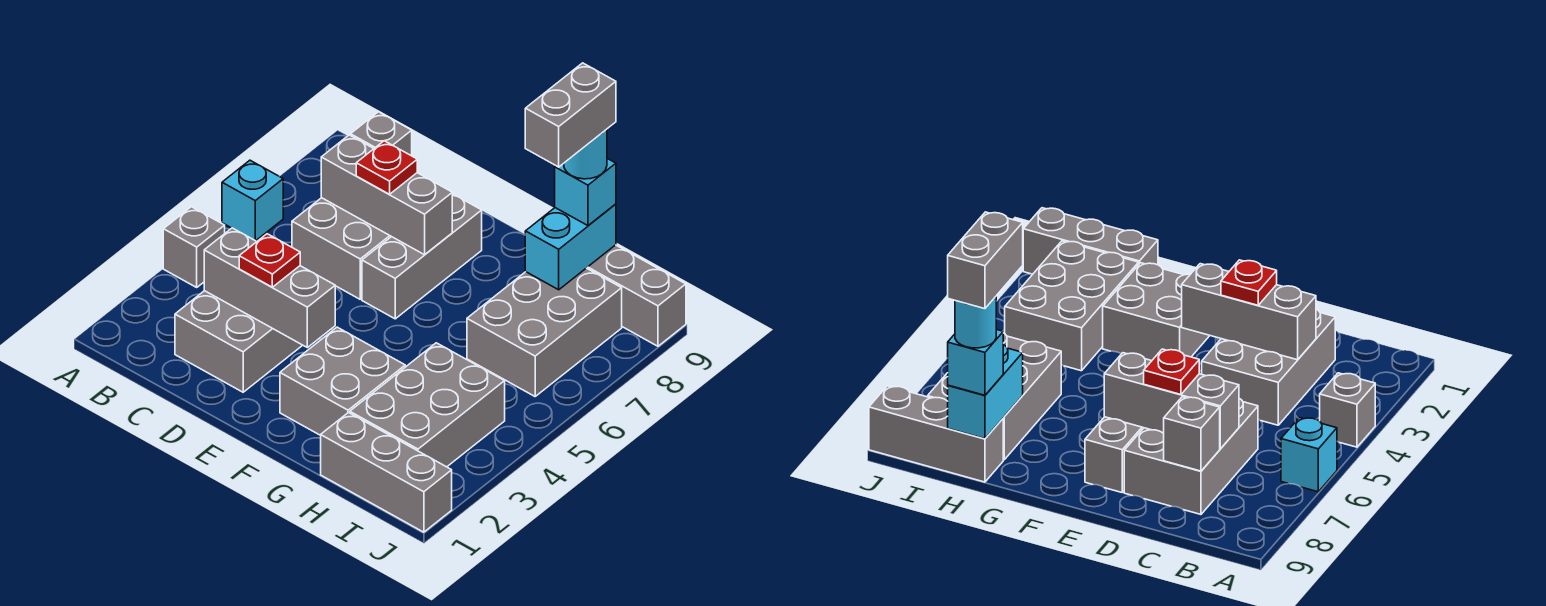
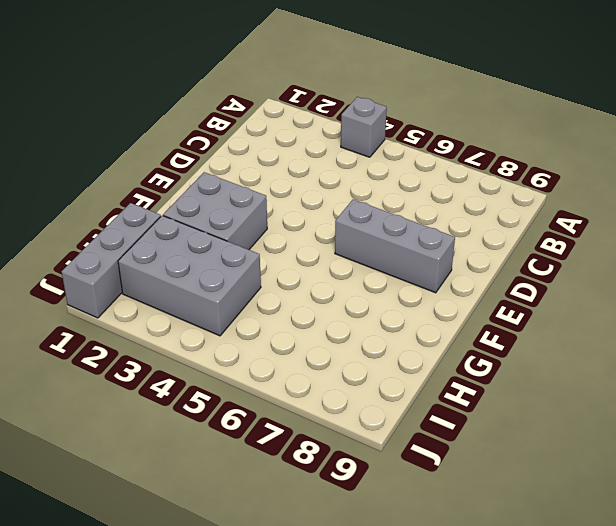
none -> cyan brick A6 level 1
none -> grey brick C2:D4 level 1
none -> grey brick C6:D8 level 1

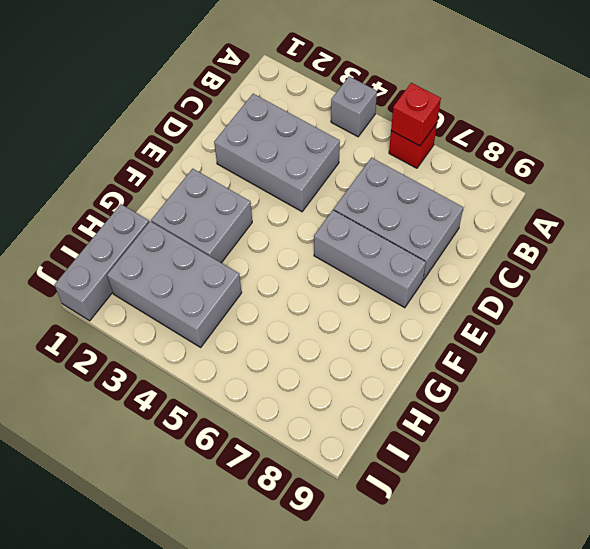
red brick A6 level 1 -> cyan brick A6 level 1
red brick A6 level 2 -> none
none -> grey brick H6:I8 level 1
none -> grey brick H9:J9 level 1
none -> grey brick C3:E3 level 2

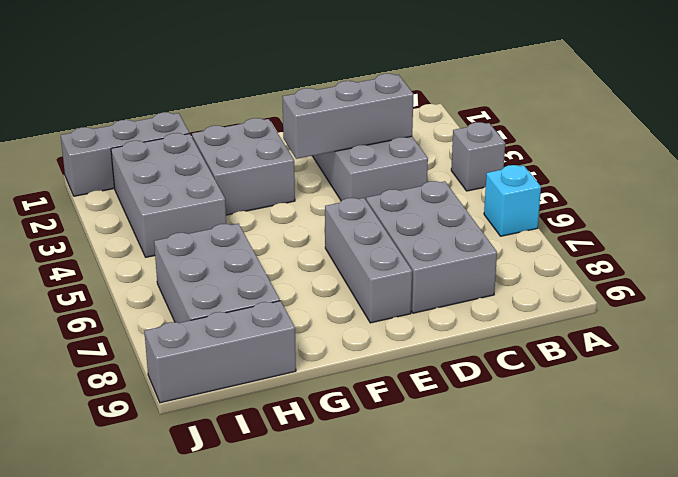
none -> grey brick C7:E7 level 2
none -> grey brick C8 level 2
none -> cyan brick H8:H9 level 2

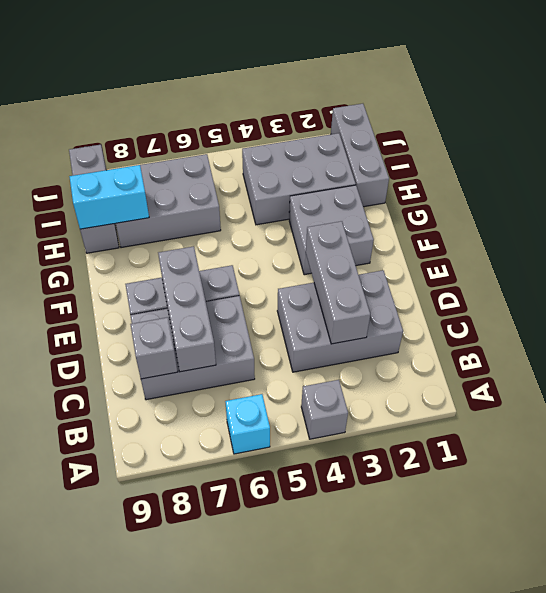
none -> red plate D3 level 3
none -> red plate D7 level 3
none -> cyan brick H9 level 3

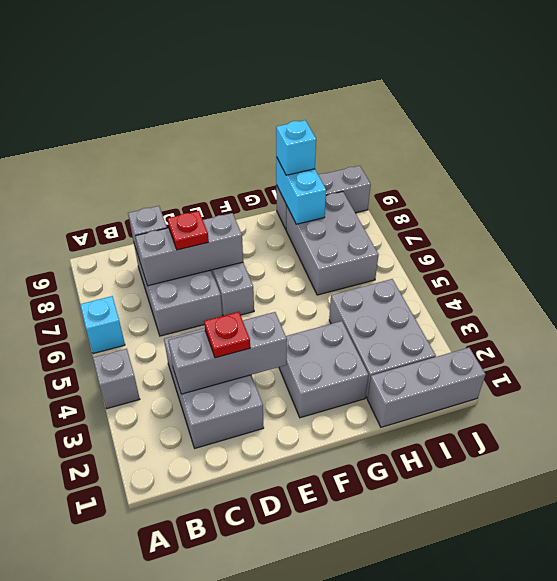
none -> cyan round brick H9 level 4
none -> grey brick H8:H9 level 5

